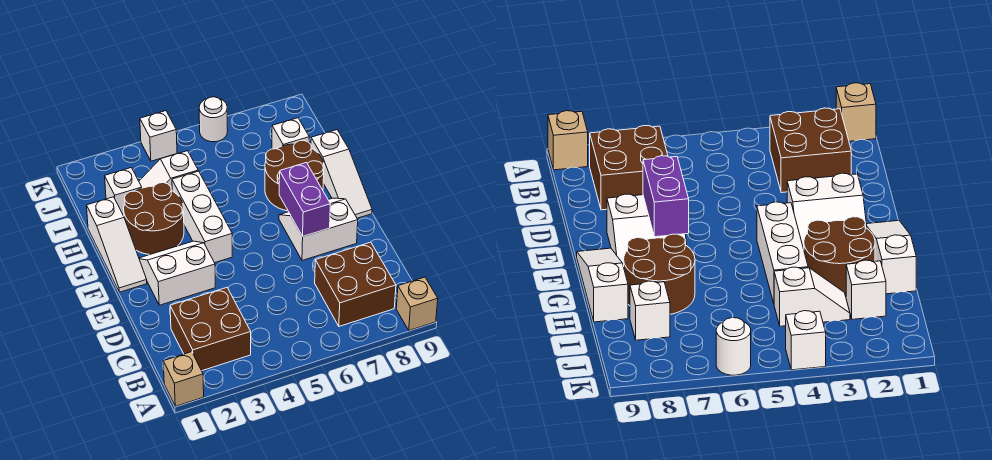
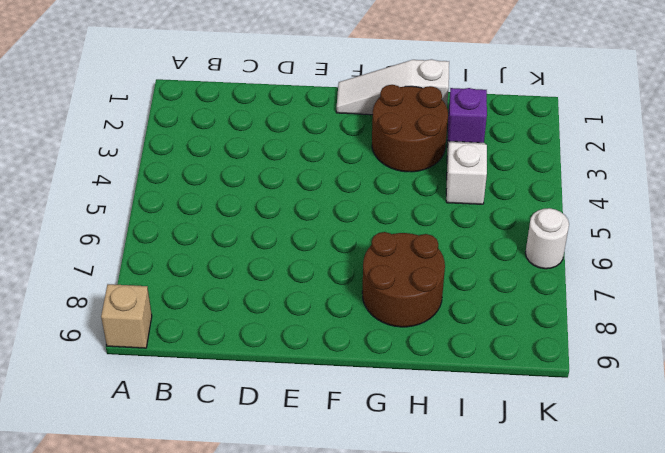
purple brick I2 level 1 -> white brick I2 level 1
none -> tan brick A1 level 1
none -> brown brick B2:C3 level 1
none -> brown brick B7:C8 level 1

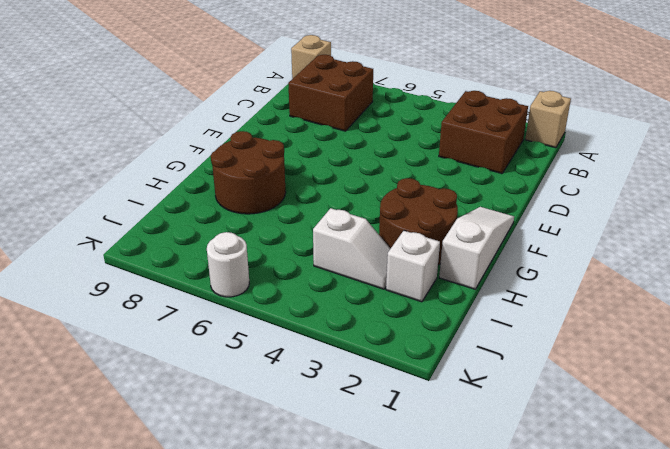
none -> white slope E2:F3 level 1 top E
none -> white slope E7:F8 level 1 top E
none -> white brick F4:H4 level 1

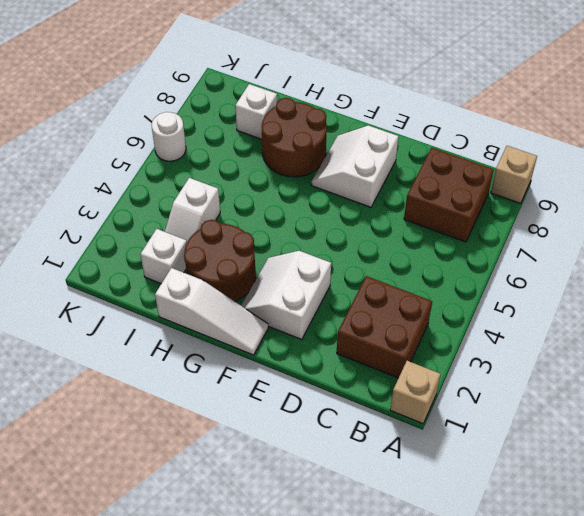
none -> white brick F4:H4 level 1
none -> white slope F9:H9 level 1 top H
none -> white brick K4 level 1

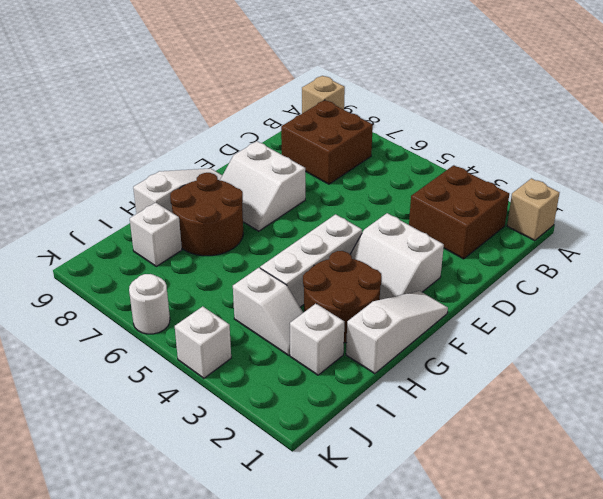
none -> purple brick E7:F7 level 2

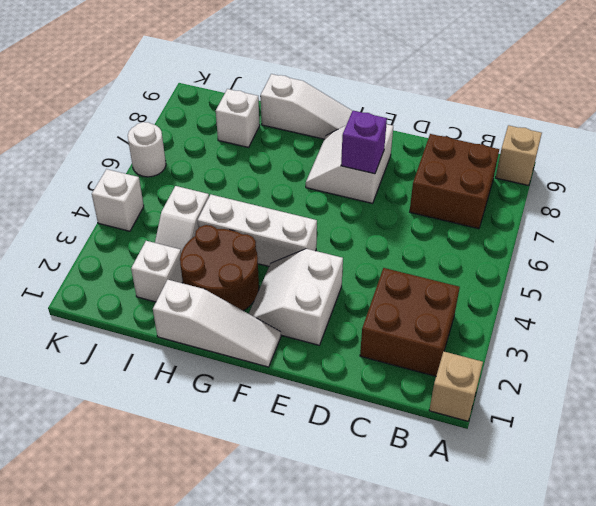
purple brick E7 level 2 -> purple brick E7:F7 level 2
none -> brown round brick G7:H8 level 1

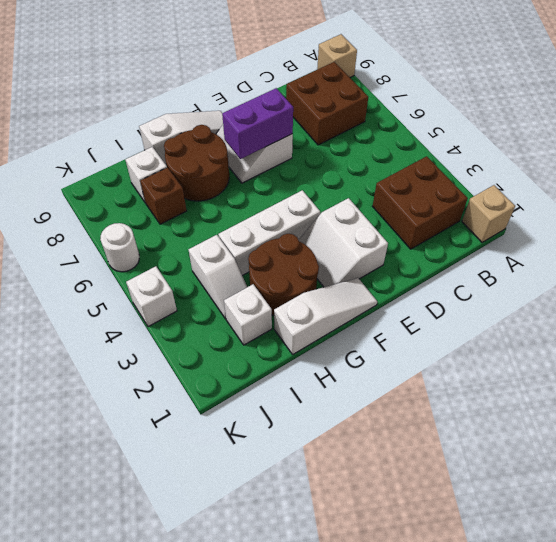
brown brick I7 level 1 -> none

